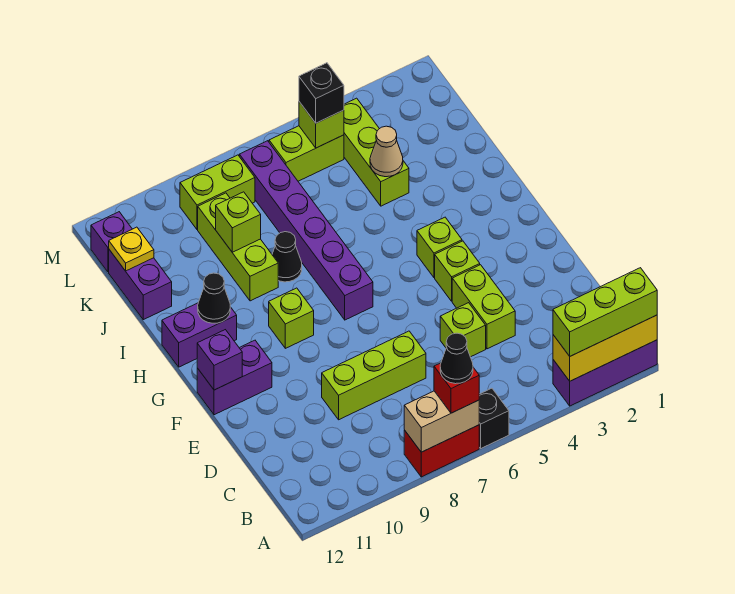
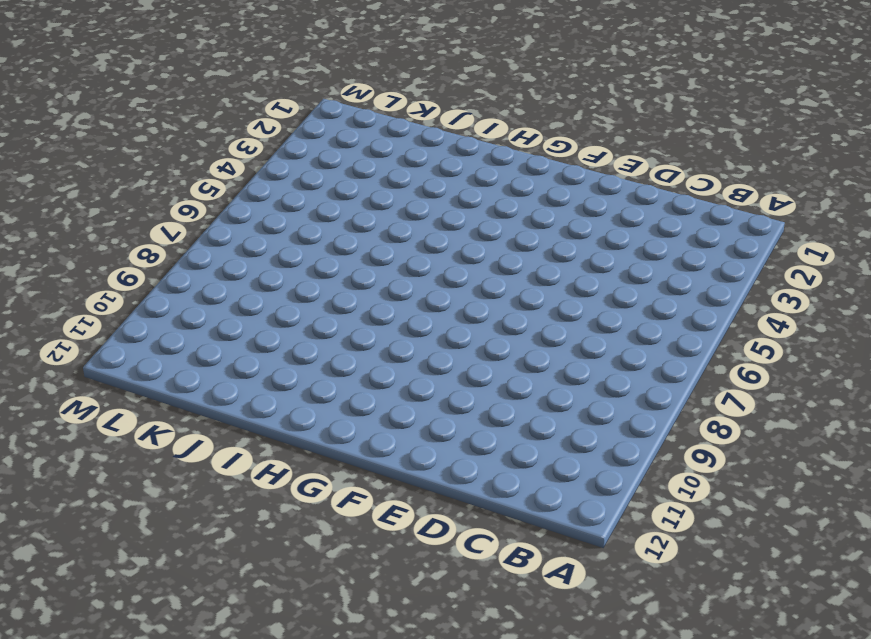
none -> purple brick A1:A3 level 1
none -> black brick A6 level 1
none -> red brick A7:A8 level 1
none -> lime brick D4:E4 level 1

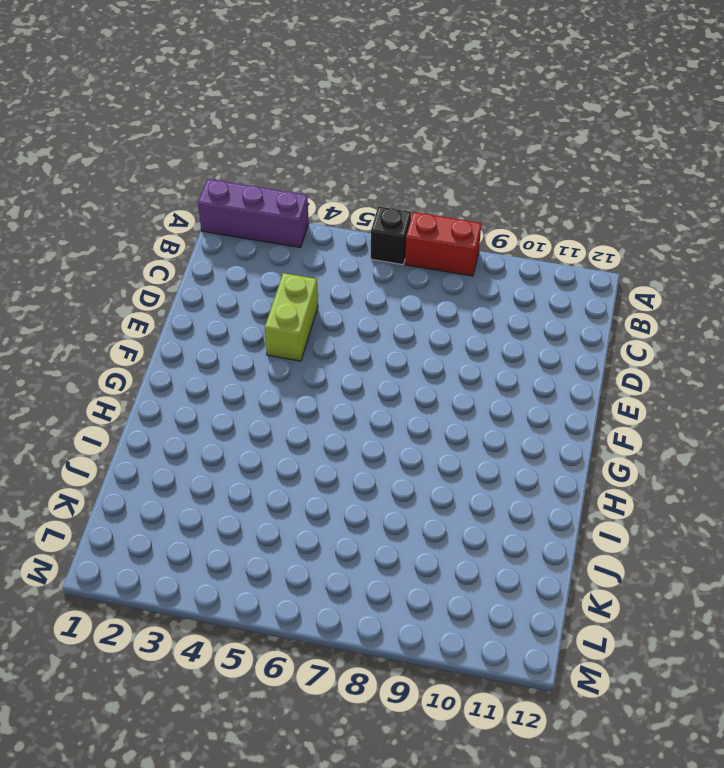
none -> lime brick D5 level 1
none -> lime brick D7:D9 level 1
none -> lime brick F4 level 1
none -> purple brick F11:F12 level 1

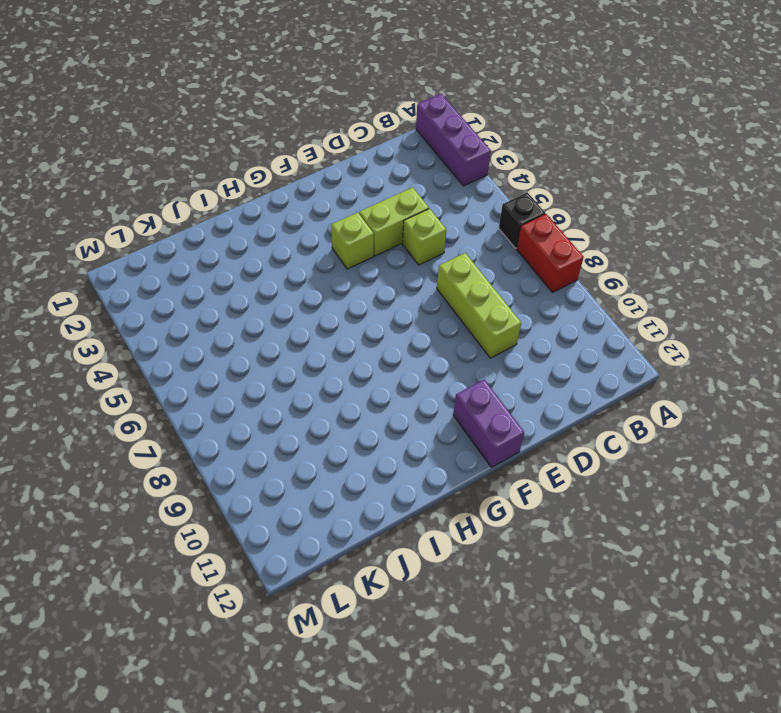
none -> lime brick G4 level 1
none -> purple brick G7:L7 level 1
none -> lime brick G9 level 1
none -> purple brick H11:H12 level 1

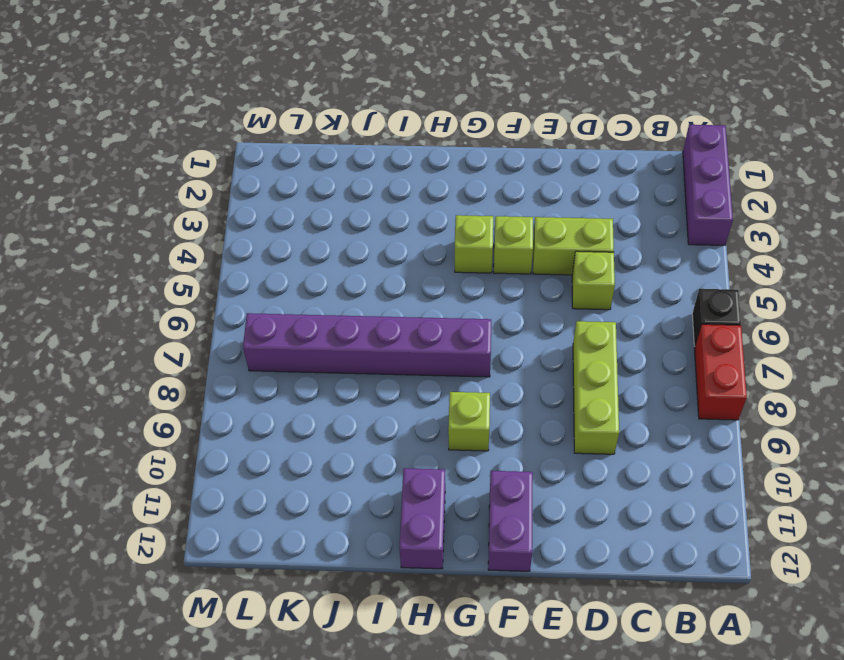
none -> black cone I8 level 1
none -> lime brick I9:K9 level 1
none -> lime brick J4:L4 level 1
none -> purple brick J12:K12 level 1

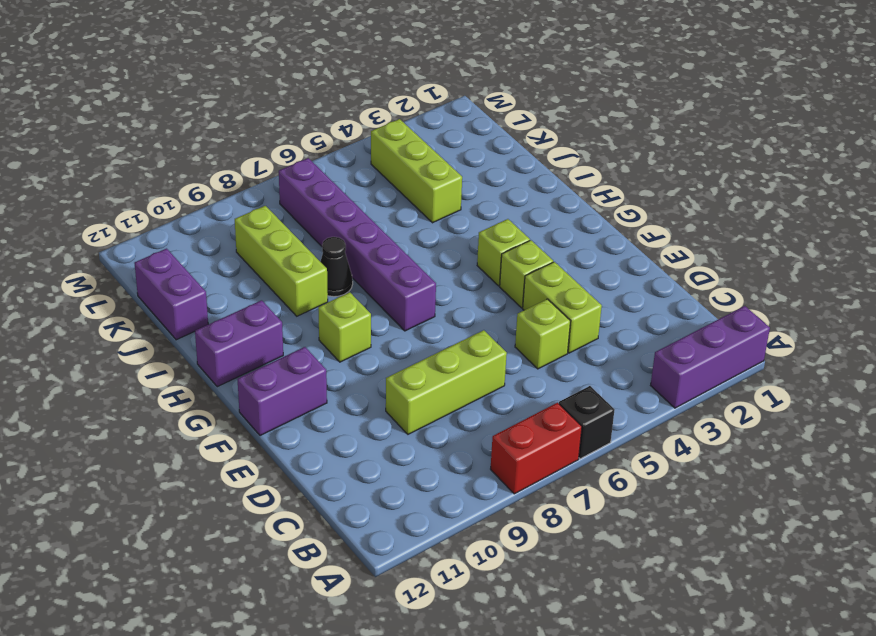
none -> lime brick L5:L6 level 1
none -> lime brick L8:L9 level 1
none -> purple brick L12 level 1
none -> yellow brick A1:A3 level 2

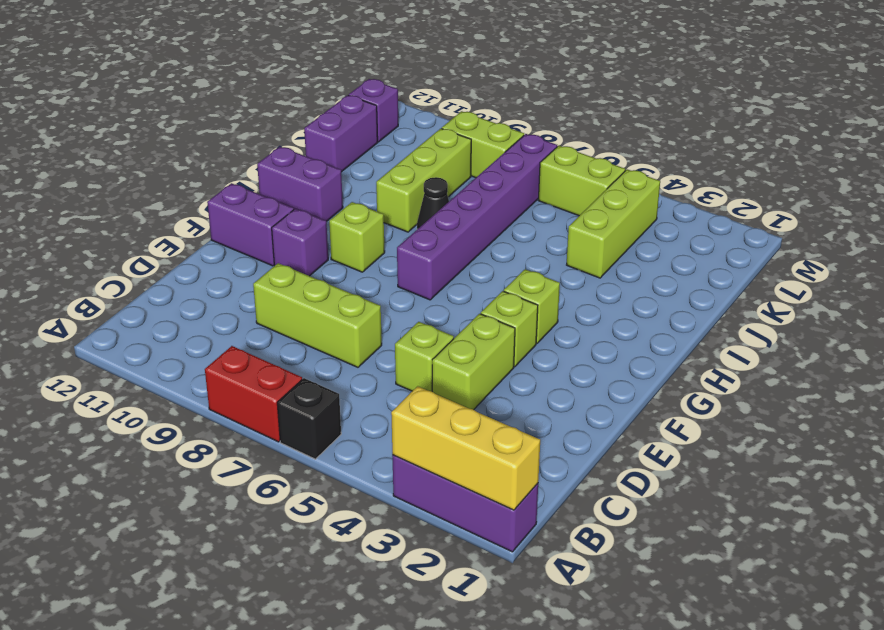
purple brick F10 level 1 -> purple brick F12 level 2
none -> tan brick A7:A8 level 2
none -> black cone H11 level 2
none -> tan cone J4 level 2
none -> lime brick J9 level 2

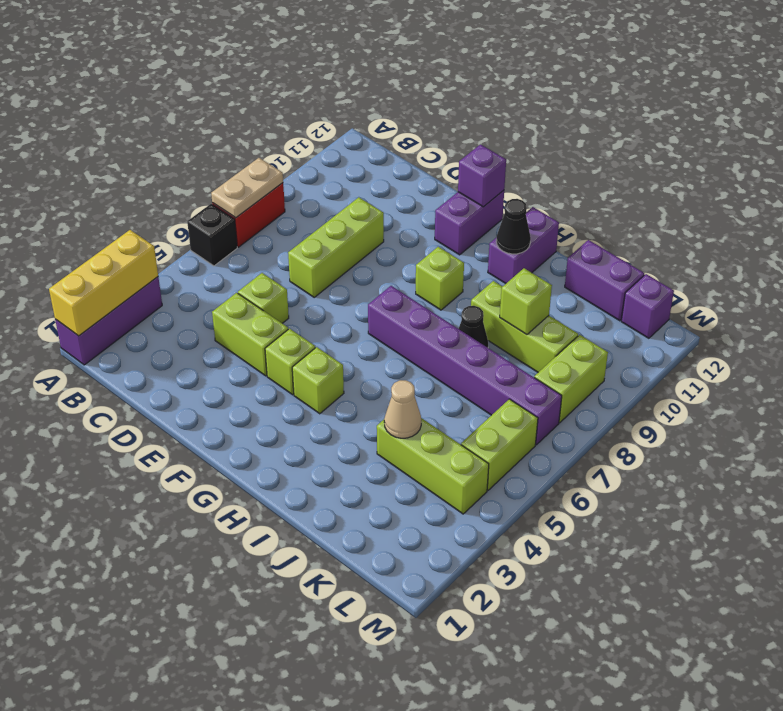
tan plate A7:A8 level 2 -> tan brick A7:A8 level 2
none -> yellow plate K12 level 2
none -> lime brick L5 level 2
none -> lime brick A1:A3 level 3
none -> red brick A7 level 3

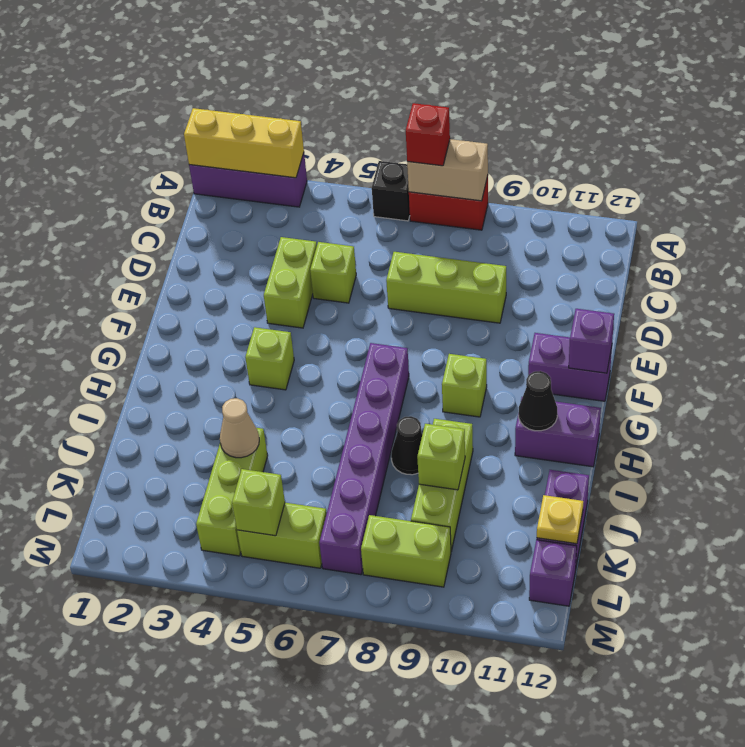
none -> lime brick F4 level 1
none -> lime brick A1:A3 level 3
none -> black brick L5 level 3
none -> black cone A7 level 4

